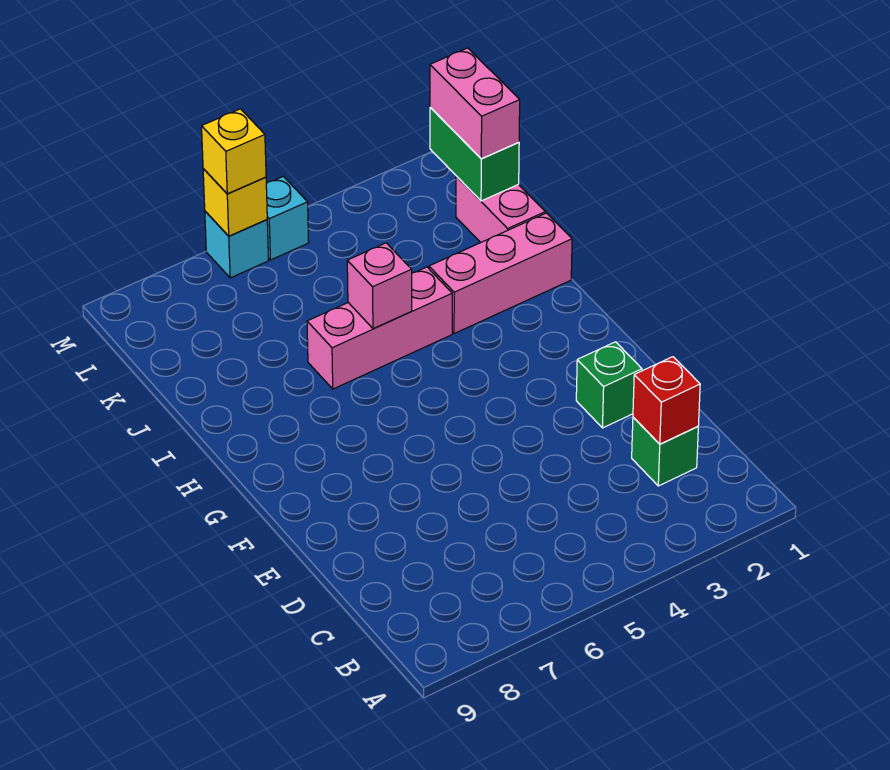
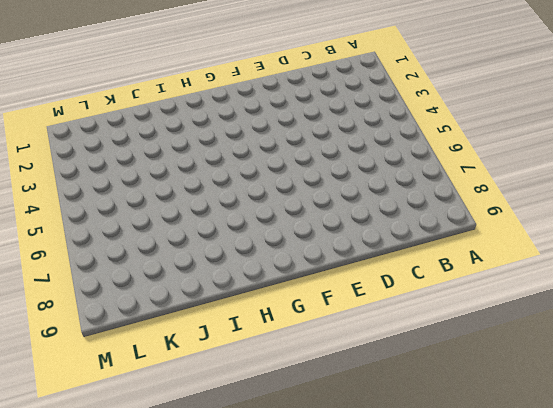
none -> green brick C2 level 1
none -> green brick E2 level 1
none -> pink brick I1:I3 level 1

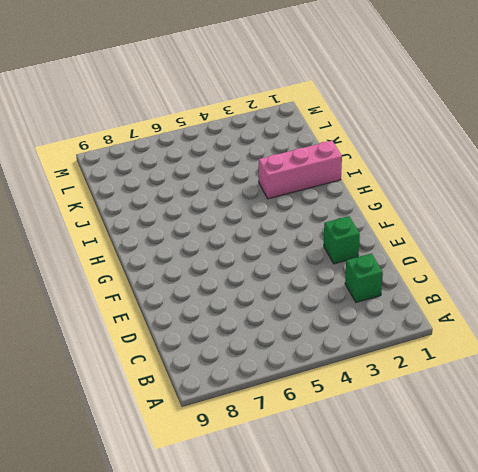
none -> pink brick I4:I6 level 1
none -> pink brick J1:K1 level 1
none -> cyan brick M5 level 1

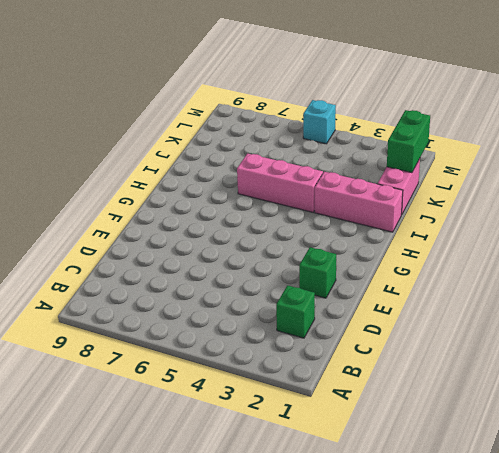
none -> cyan brick M6 level 1
none -> red brick C2 level 2
none -> pink brick I5 level 2

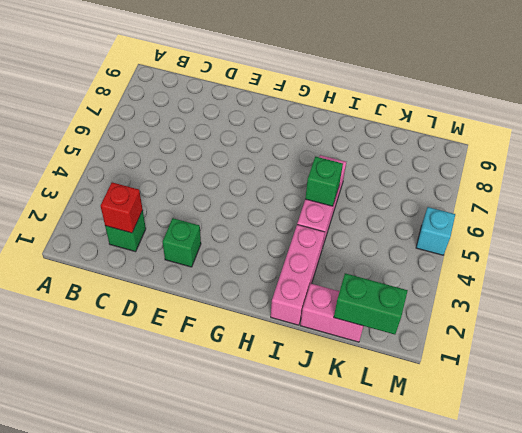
green brick I5 level 2 -> pink brick I5 level 2
none -> cyan brick M6 level 1
none -> yellow brick M6 level 2
none -> pink brick K1:L1 level 3

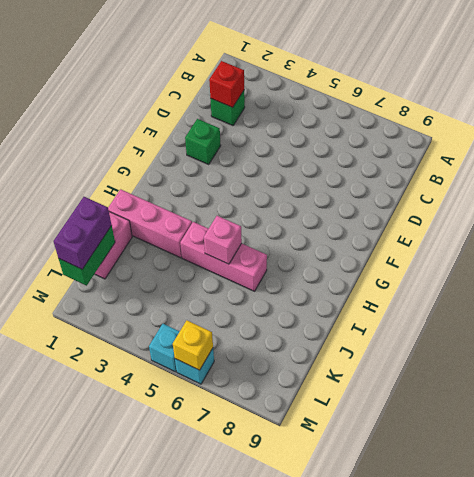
purple brick K1:L1 level 3 -> pink brick K1:L1 level 3
none -> yellow brick M6 level 3

